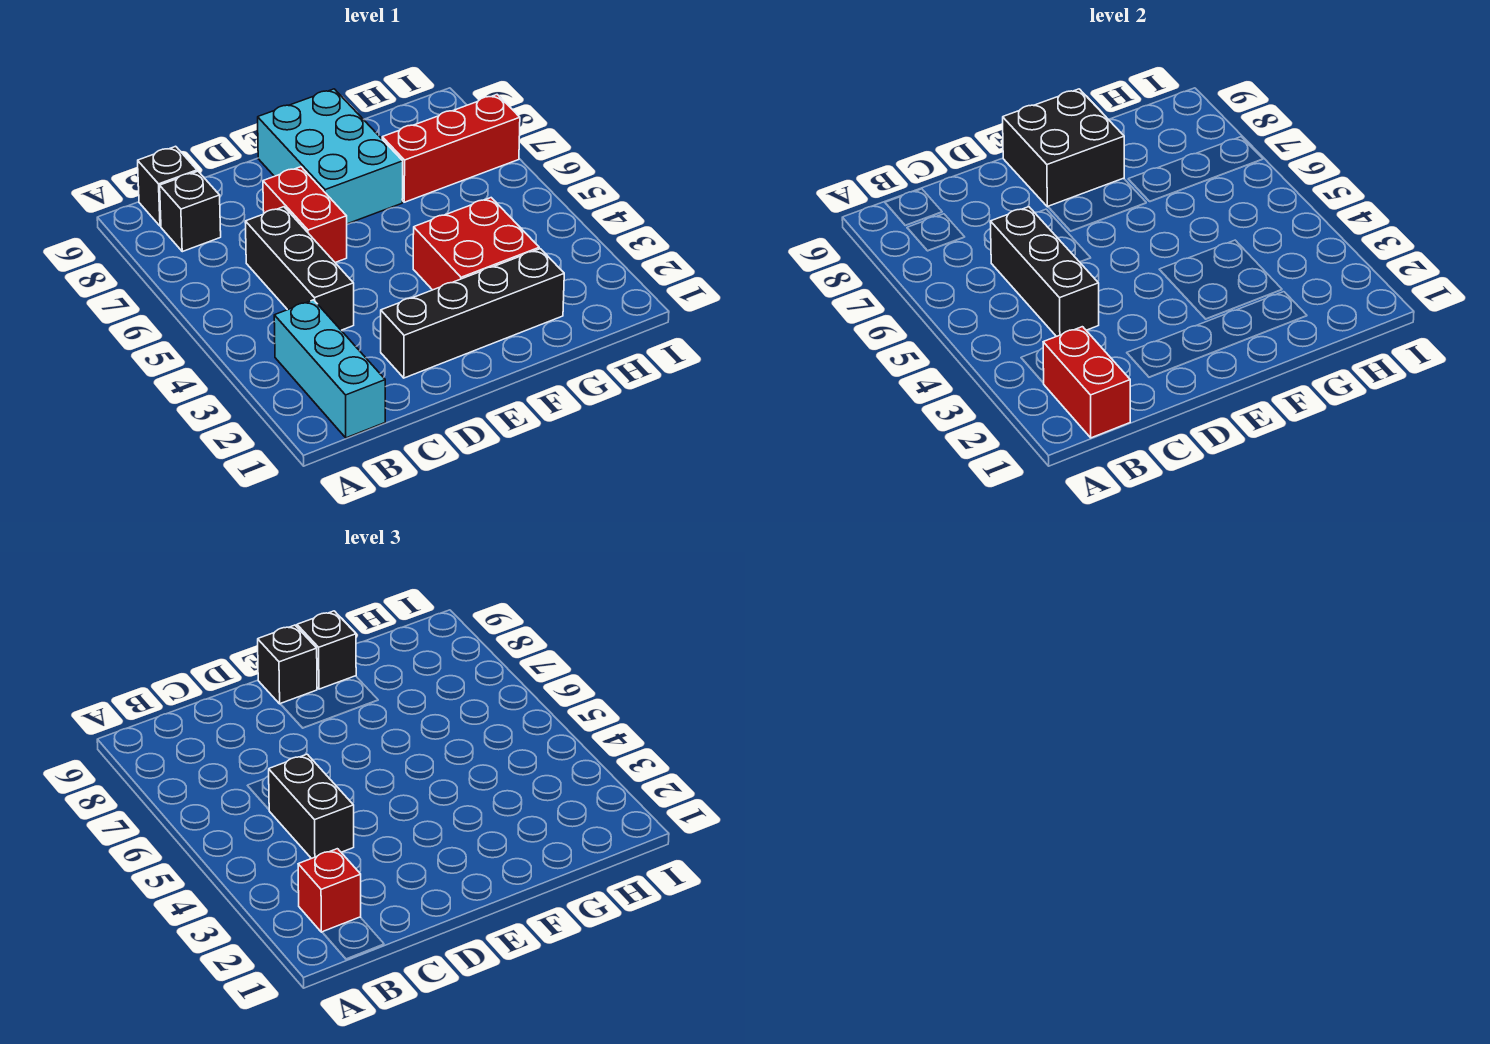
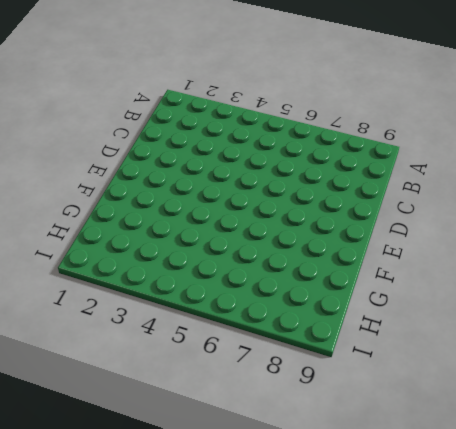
none -> cyan brick B1:B3 level 1
none -> black brick B8 level 1
none -> black brick B9 level 1

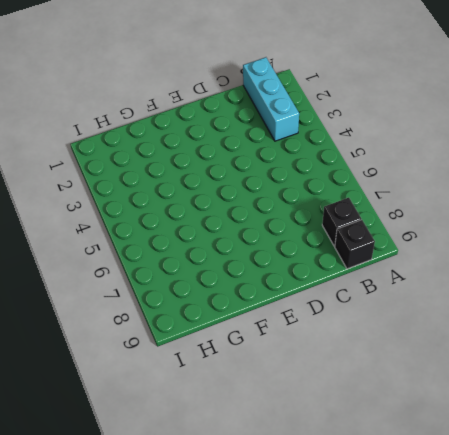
none -> black brick C4:C6 level 1
none -> black brick D2:G2 level 1
none -> red brick D6:D7 level 1

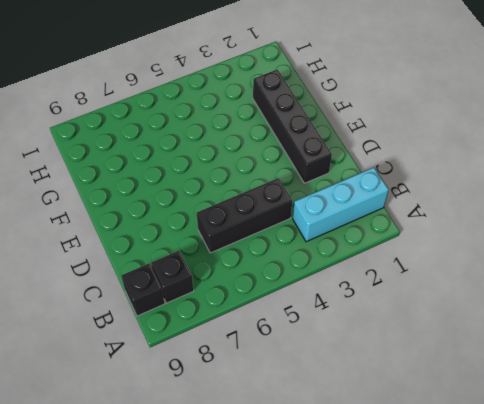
none -> red brick D6:D7 level 1
none -> cyan brick E7:F9 level 1
none -> red brick F3:G4 level 1

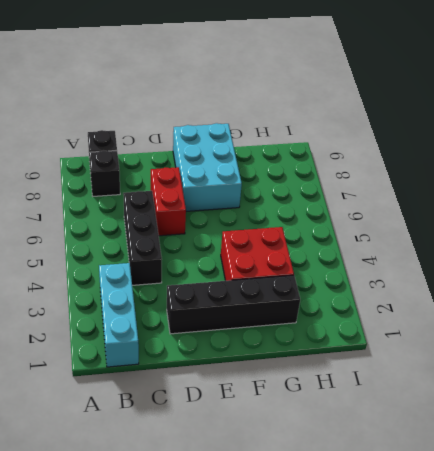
none -> red brick G7:I7 level 1
none -> red brick B1:B2 level 2
none -> black brick C4:C6 level 2

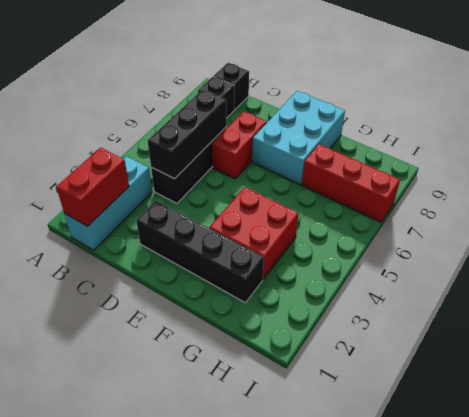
none -> black brick E8:F9 level 2
none -> red brick B2 level 3
none -> black brick C4:C5 level 3

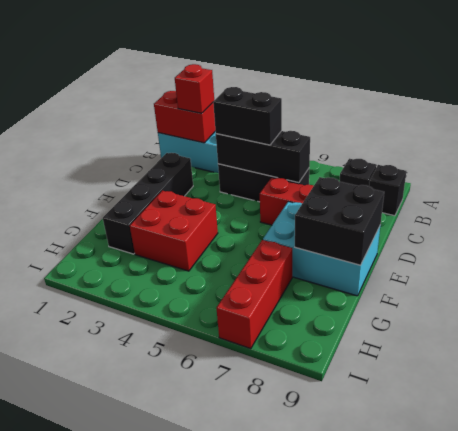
none -> black brick E9 level 3
none -> black brick F9 level 3

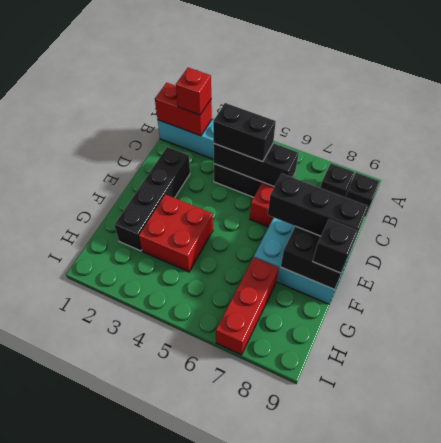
black brick E7:E9 level 3 -> black brick E9 level 3

